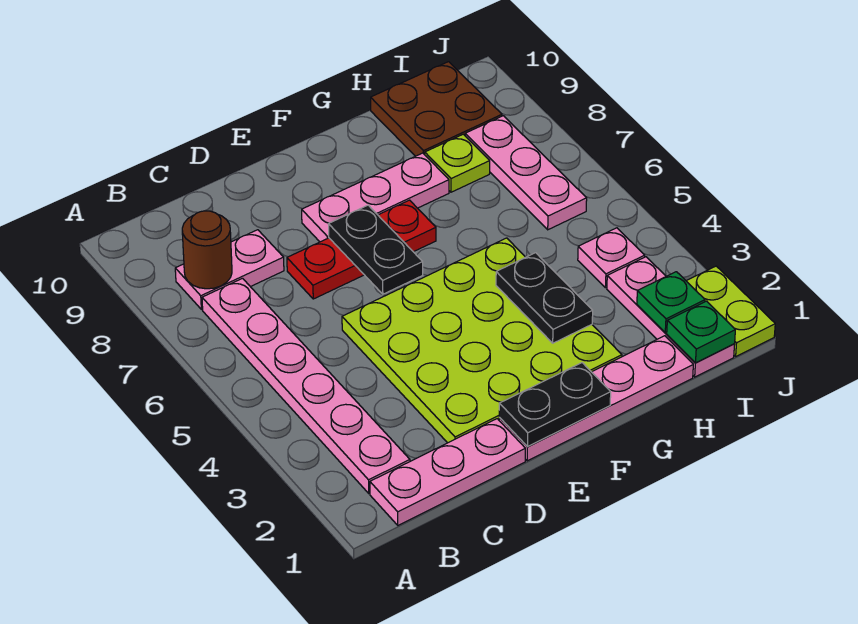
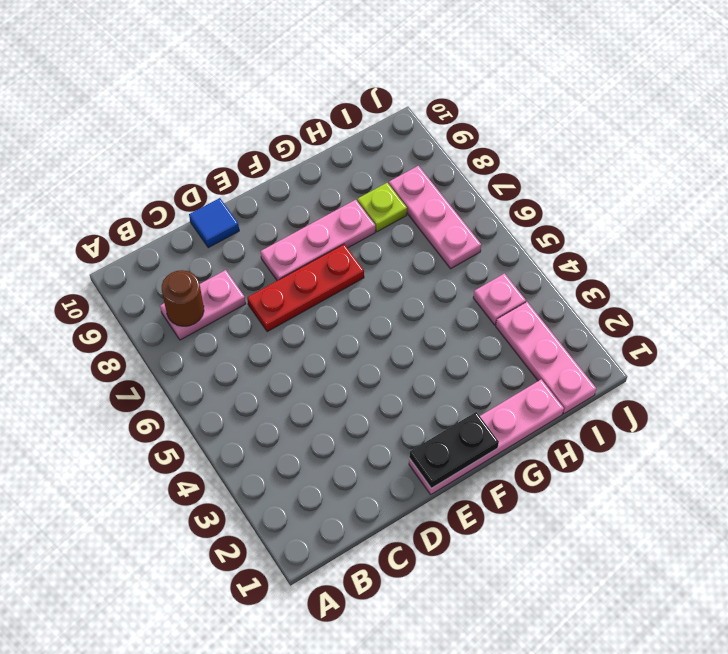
blue tile D10 level 1 -> none
none -> pink plate B1:D1 level 1
none -> pink plate B2:B7 level 1
none -> lime plate D2:G5 level 1

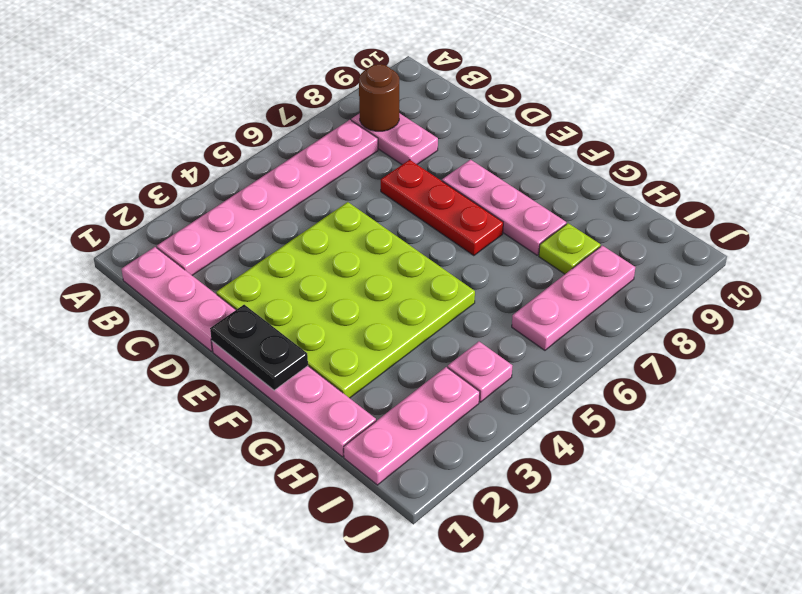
none -> brown plate H9:I10 level 1
none -> lime plate J1:J2 level 1
none -> black plate E6:E7 level 2

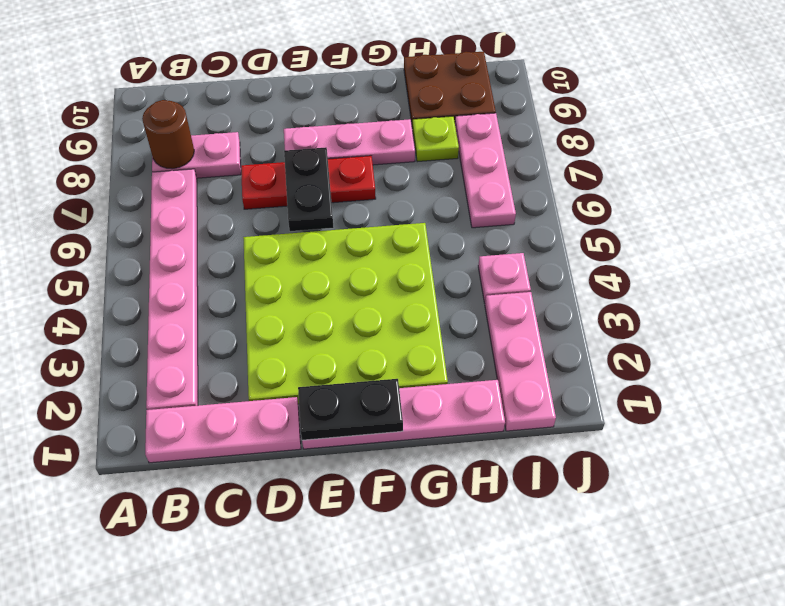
none -> lime plate J1:J2 level 1
none -> black plate G3:G4 level 2
none -> green plate I1 level 2

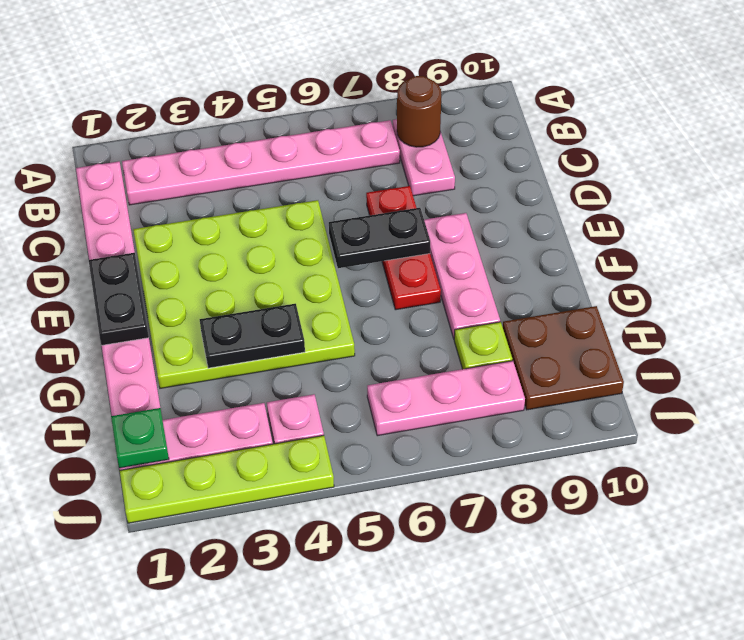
lime plate J1:J4 level 1 -> lime plate J1:J2 level 1
none -> green plate I2 level 2

